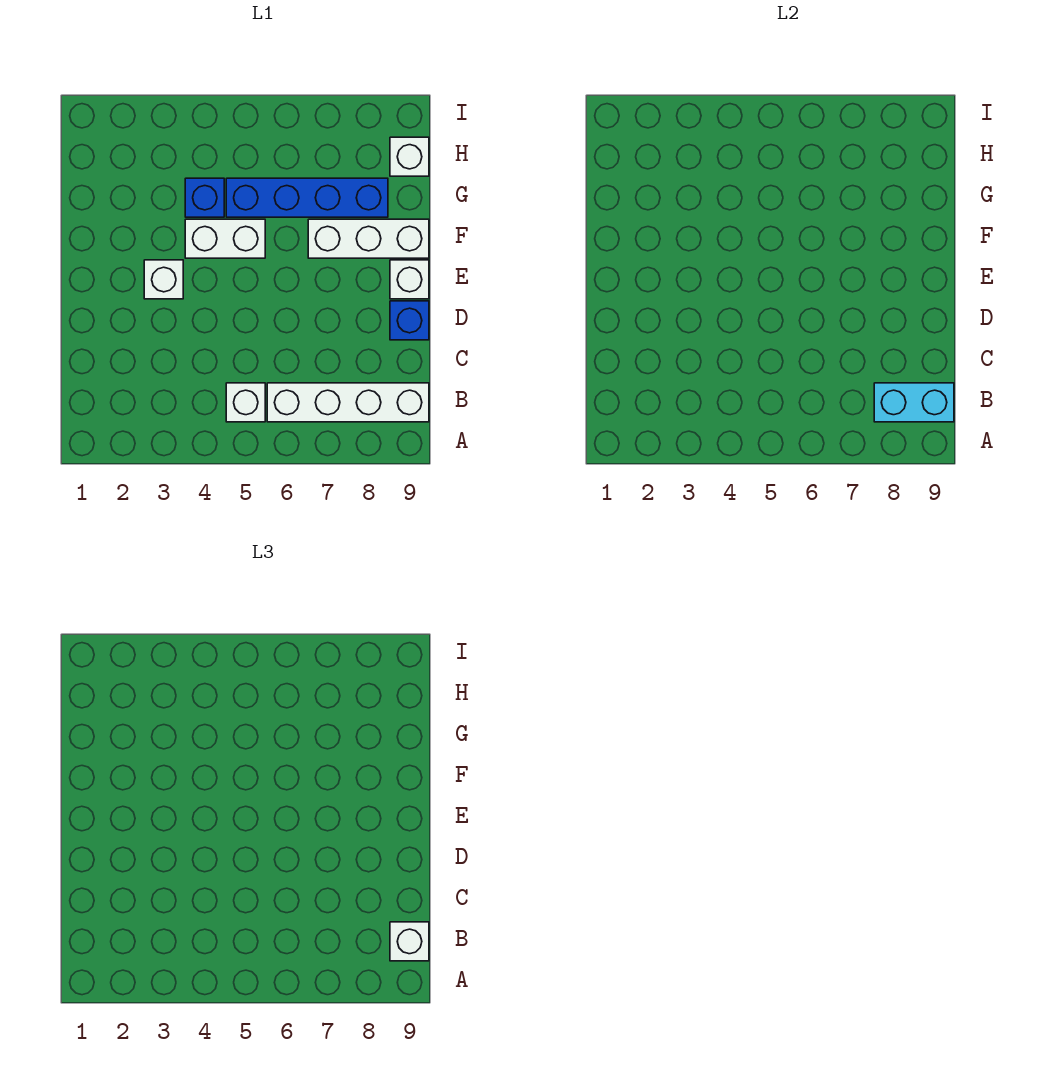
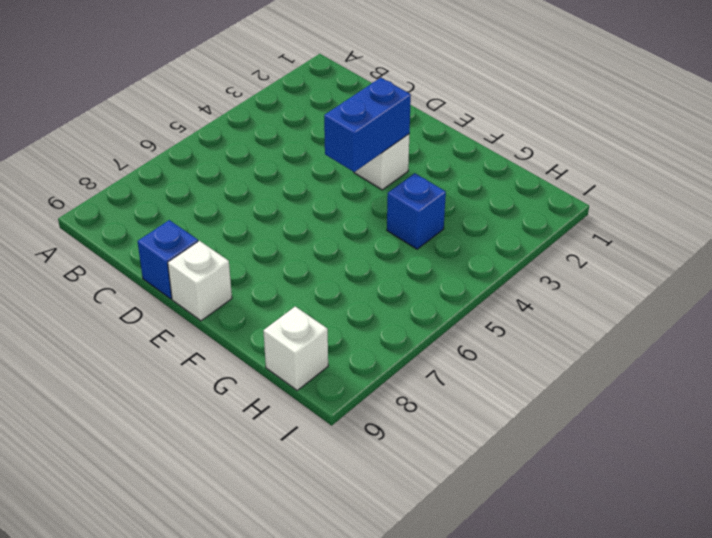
blue brick E3:E4 level 2 -> none
none -> white brick B5 level 1
none -> white brick B6:B9 level 1
none -> white brick F4:F5 level 1

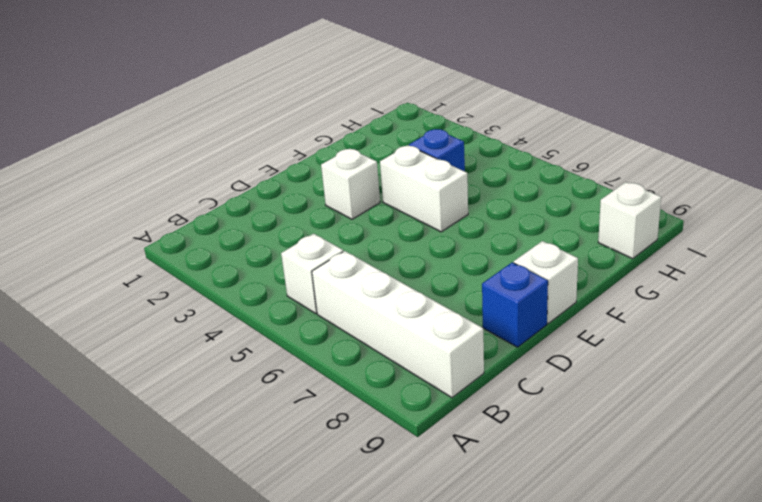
none -> white brick F7:F9 level 1
none -> blue brick G5:G8 level 1
none -> cyan brick B8:B9 level 2

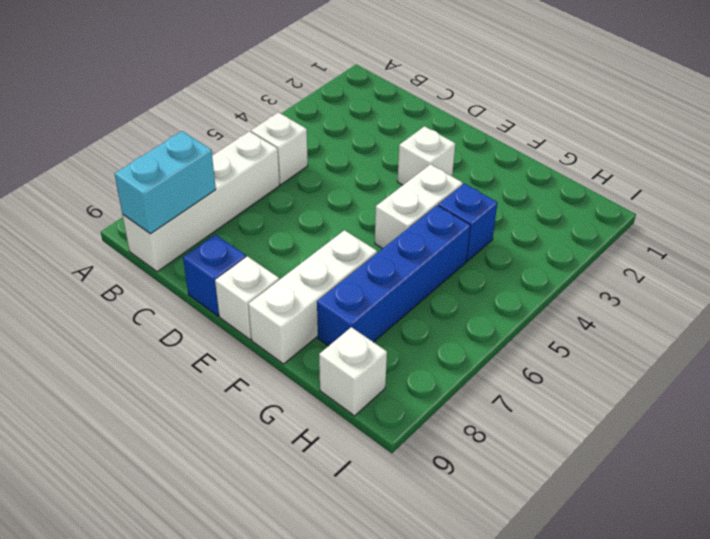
none -> white brick B9 level 3

